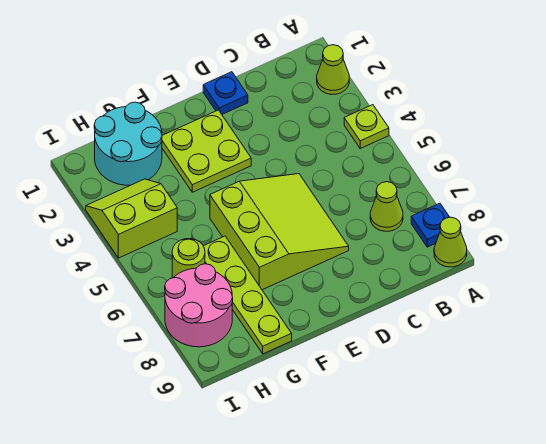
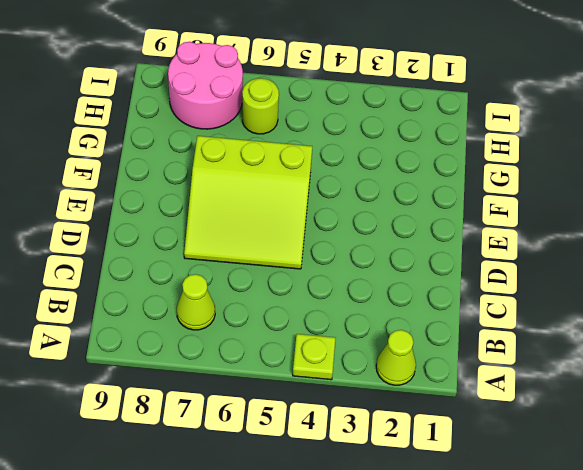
none -> blue plate A8 level 1
none -> lime cone A9 level 1
none -> blue plate D1 level 1

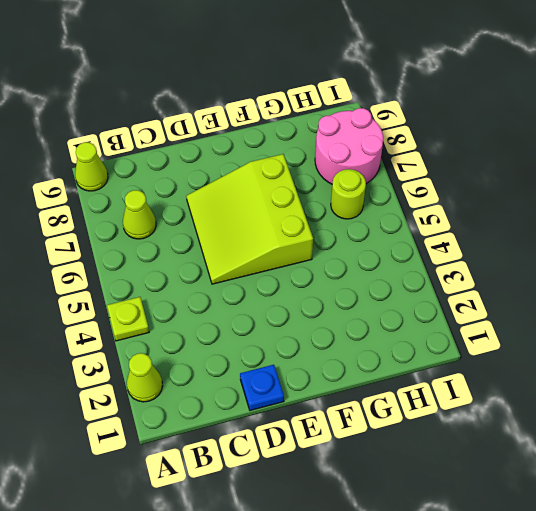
none -> blue plate A8 level 1
none -> lime plate E2:F3 level 1
none -> cyan round brick G1:H2 level 1

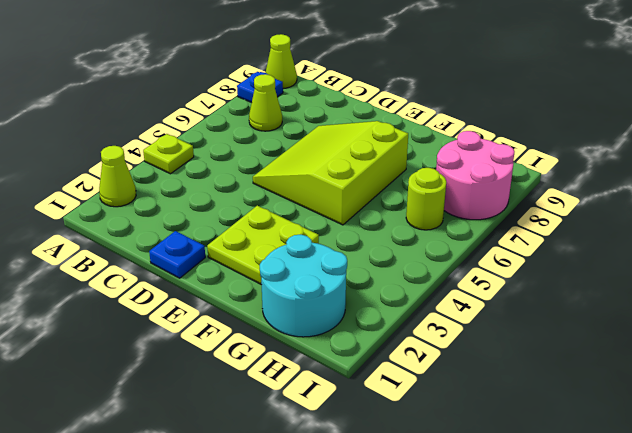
none -> lime plate G6:G9 level 1
none -> lime slope H3:I4 level 1 top 4

